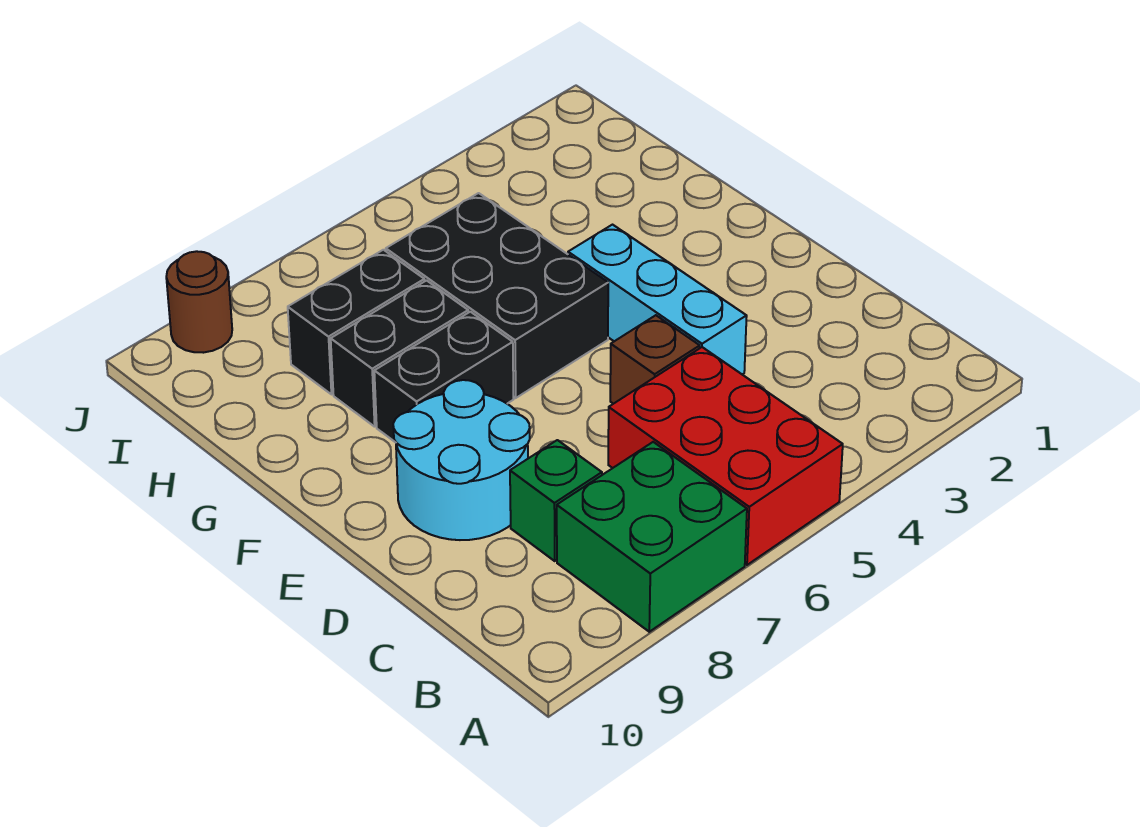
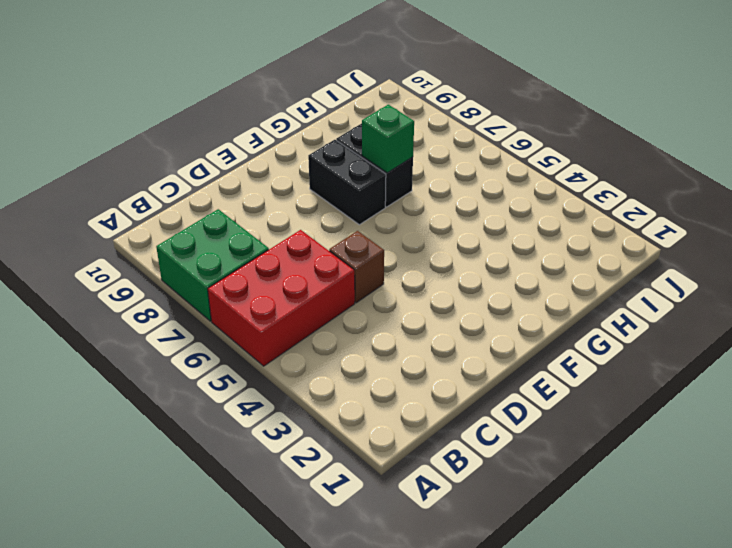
green brick G7 level 2 -> green brick C8 level 1
none -> cyan brick D4:F4 level 1
none -> cyan round brick D8:E9 level 1

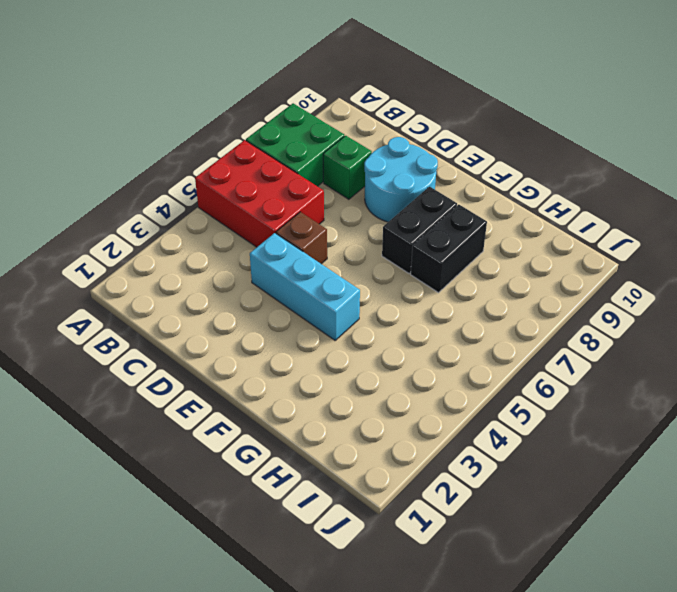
none -> black brick F5:H6 level 1
none -> black brick H7:H8 level 1

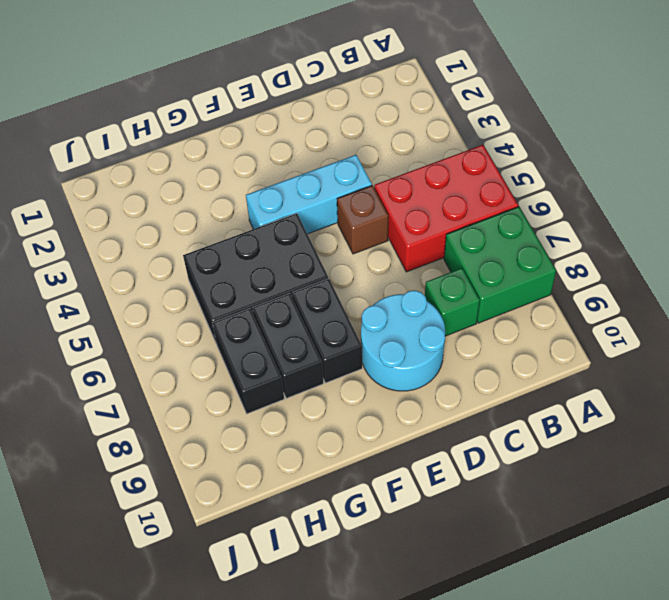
none -> brown round brick J9 level 1

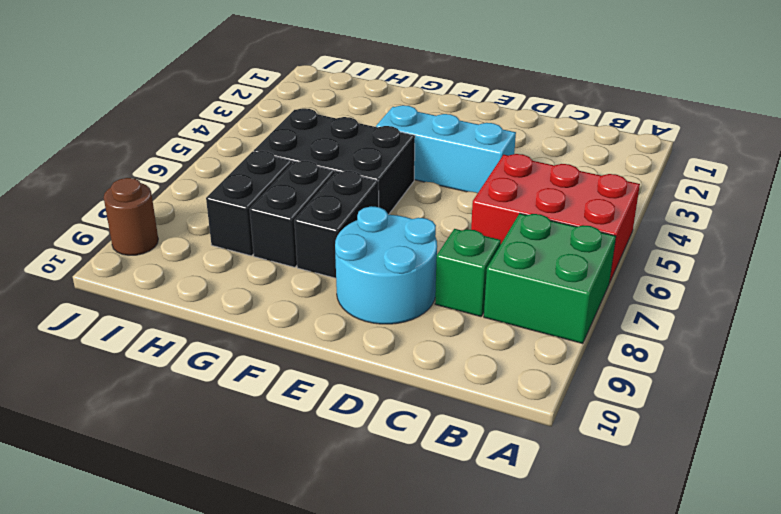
none -> brown brick D5 level 1

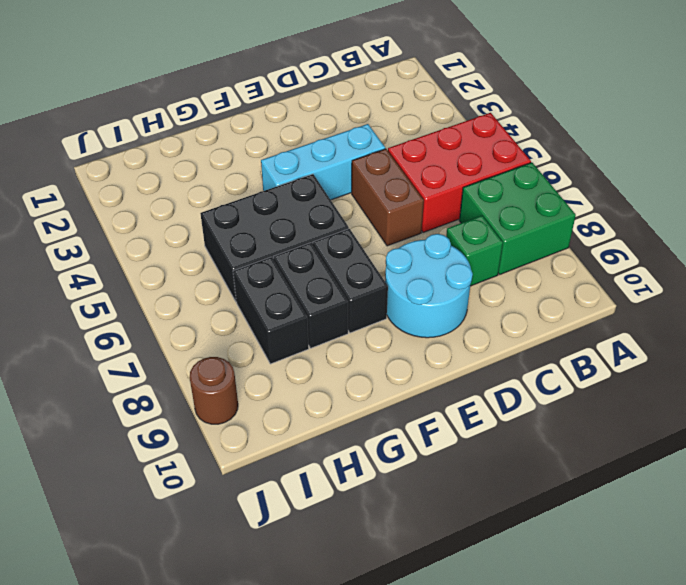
brown brick D5:D6 level 1 -> brown brick D5 level 1

